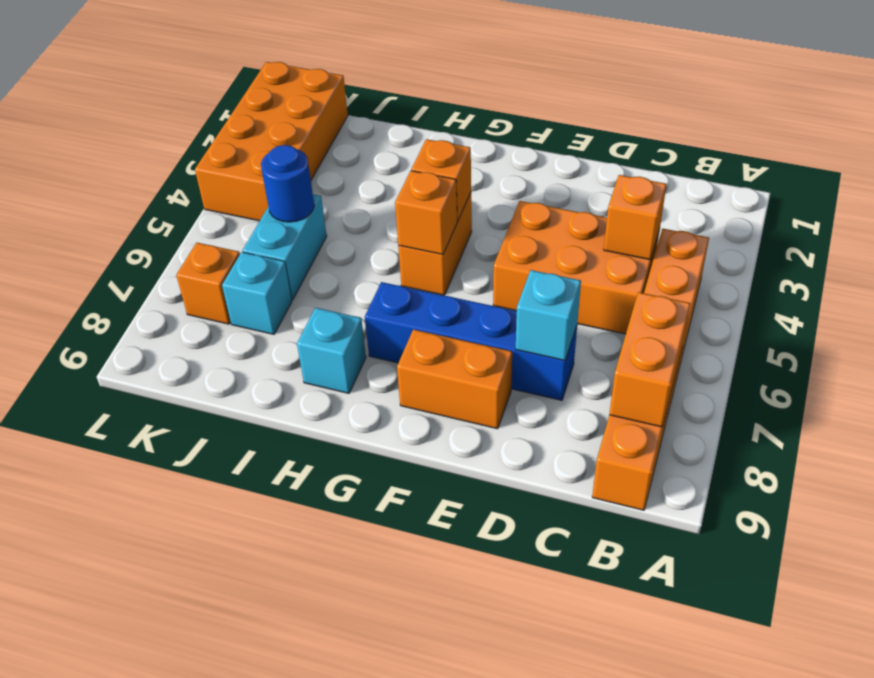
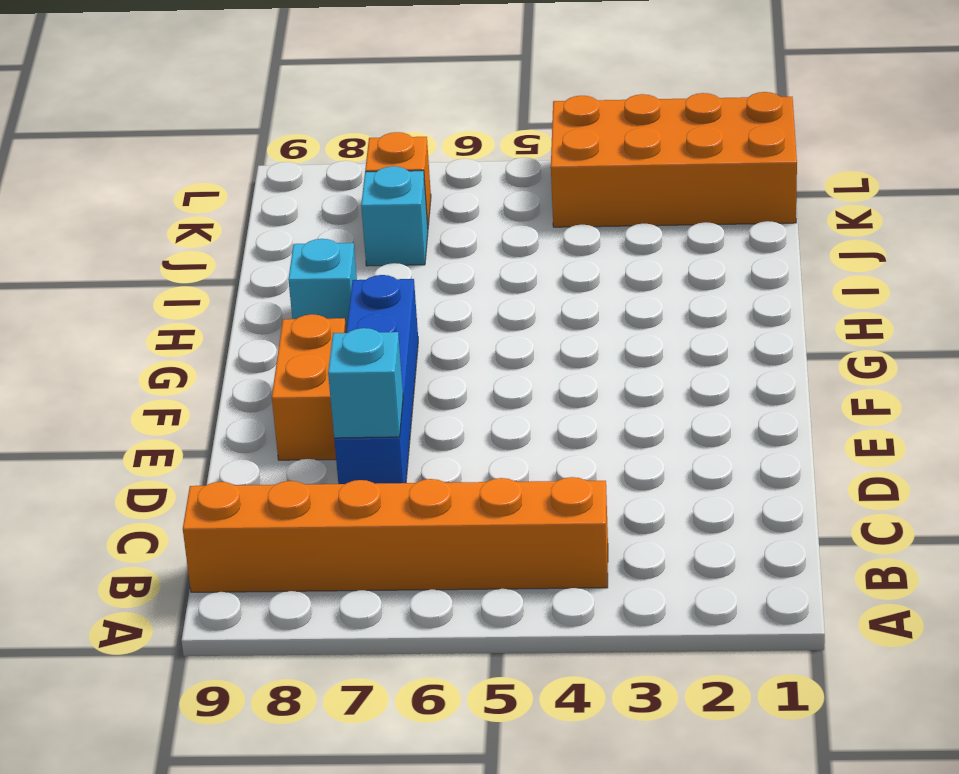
none -> orange brick C4:E5 level 1
none -> orange brick G4:G5 level 1
none -> cyan brick J5:J6 level 1

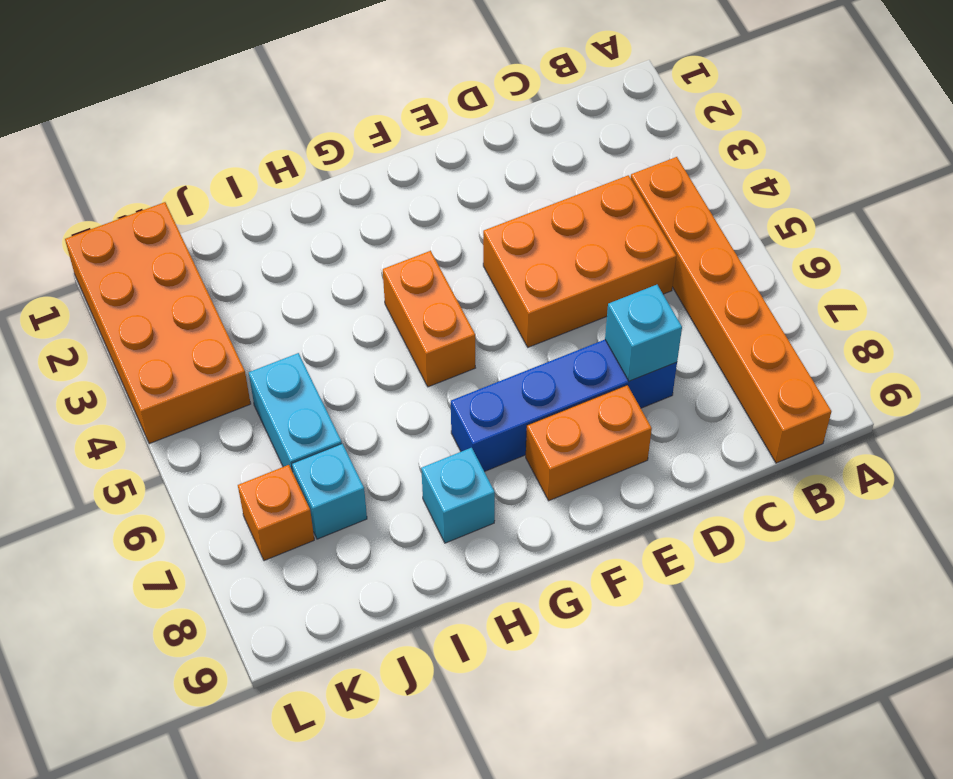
none -> orange brick B7:B8 level 2
none -> orange brick C4 level 2
none -> orange brick G4 level 2

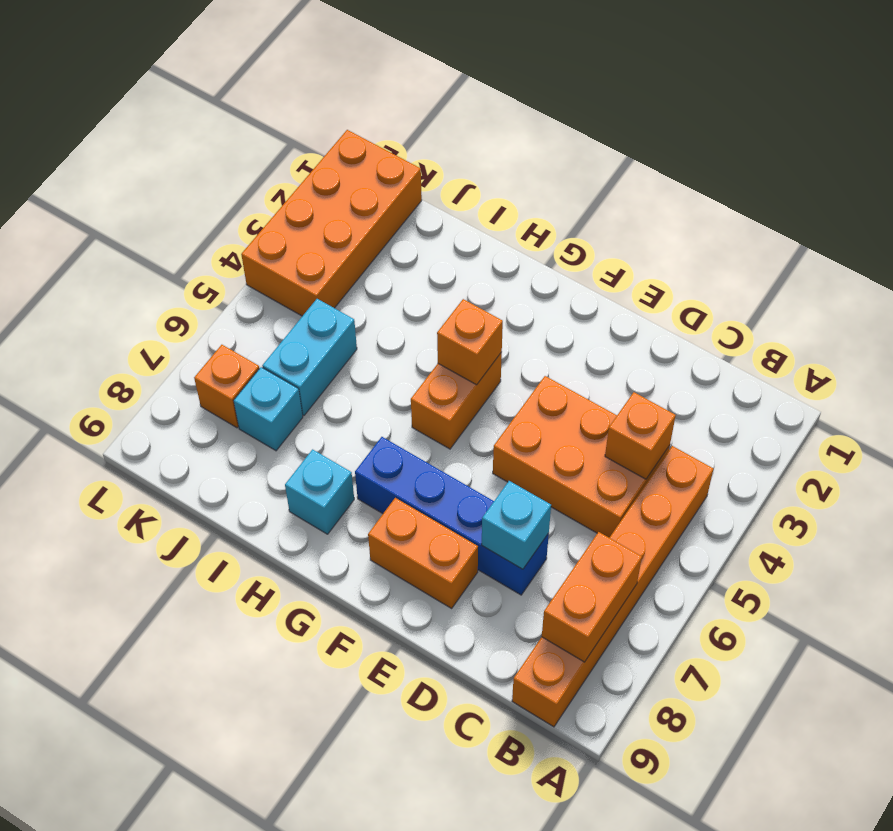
none -> orange brick G5 level 2
none -> blue round brick J5 level 2

